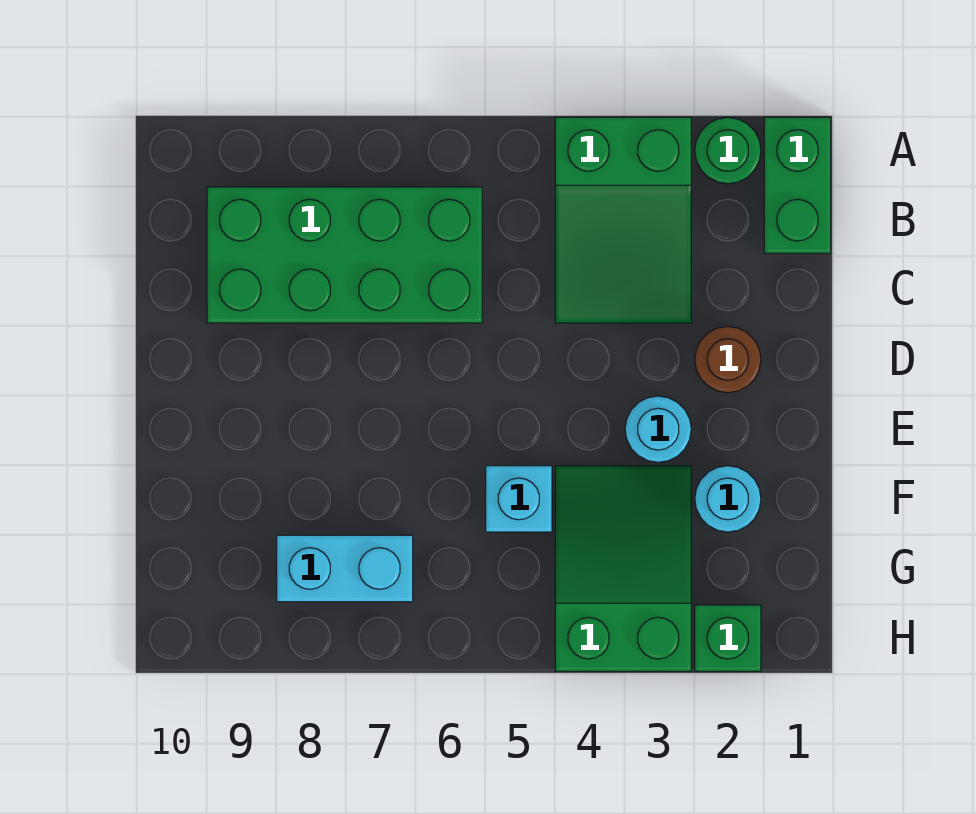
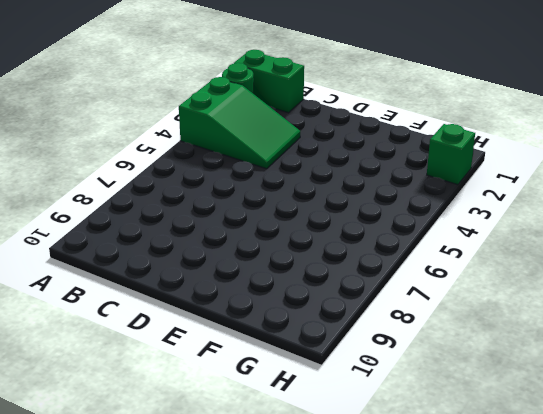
none -> green brick B6:C9 level 1
none -> brown round brick D2 level 1

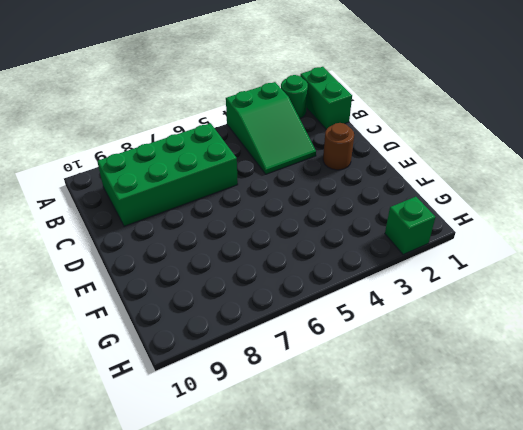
none -> cyan round brick E3 level 1
none -> cyan round brick F2 level 1

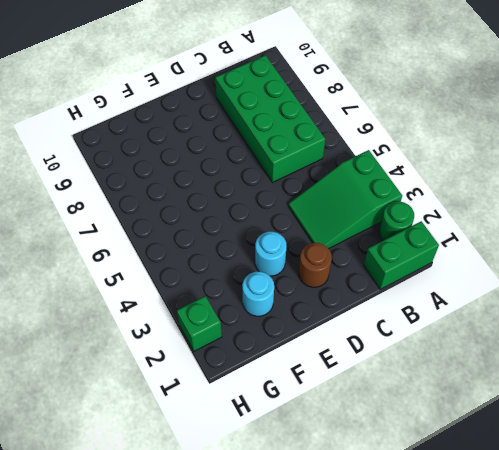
none -> green slope F3:H4 level 1 top H
none -> cyan brick F5 level 1

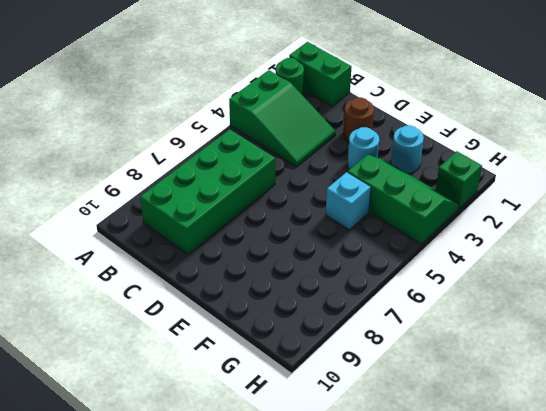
green slope F3:H4 level 1 top 4 -> green slope F3:H4 level 1 top H
none -> cyan brick G7:G8 level 1

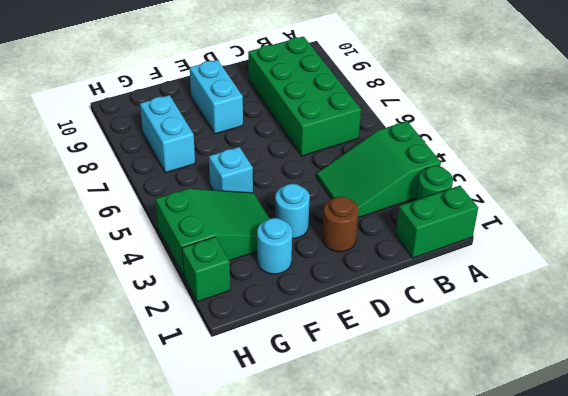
cyan brick E8:E9 level 1 -> none

